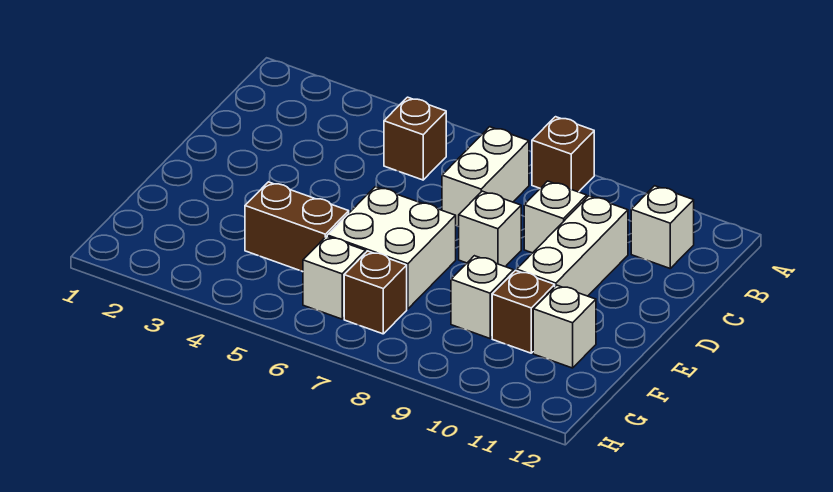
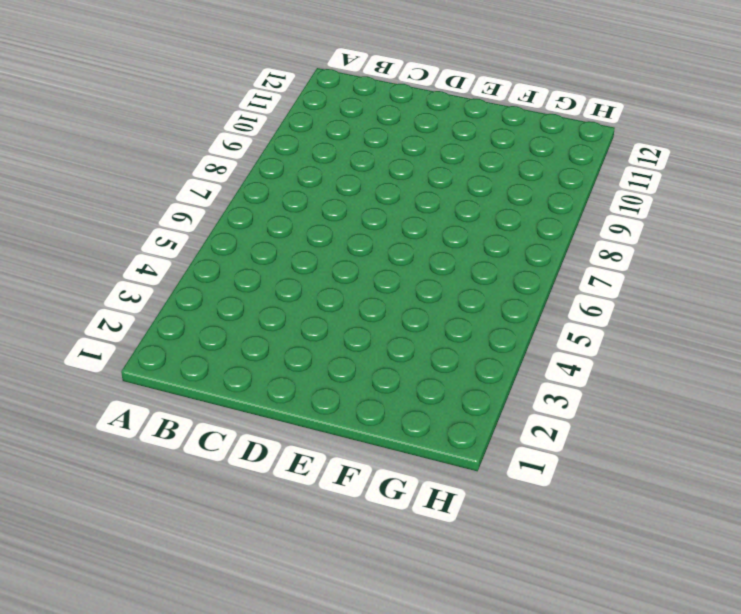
none -> brown brick A8 level 1
none -> brown brick B5 level 1
none -> white brick B7:C7 level 1

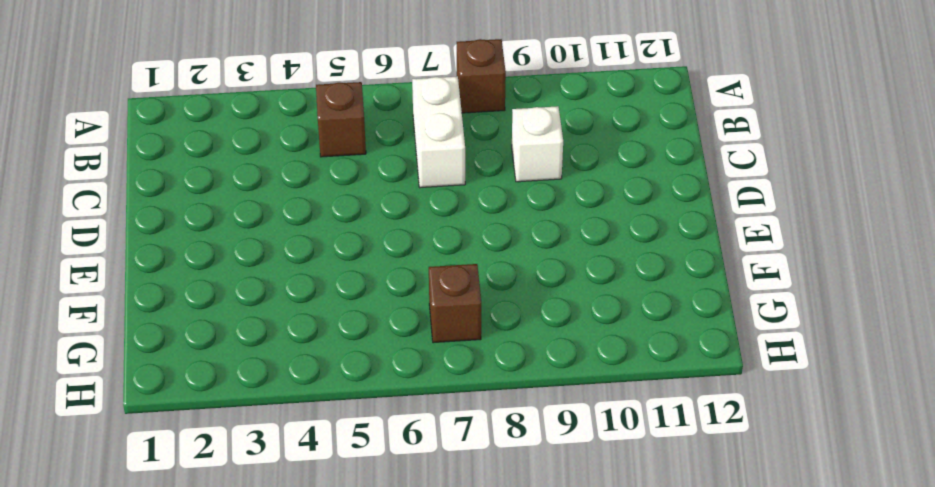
none -> white brick B11 level 1
none -> white brick C10:E10 level 1
none -> white brick D8 level 1

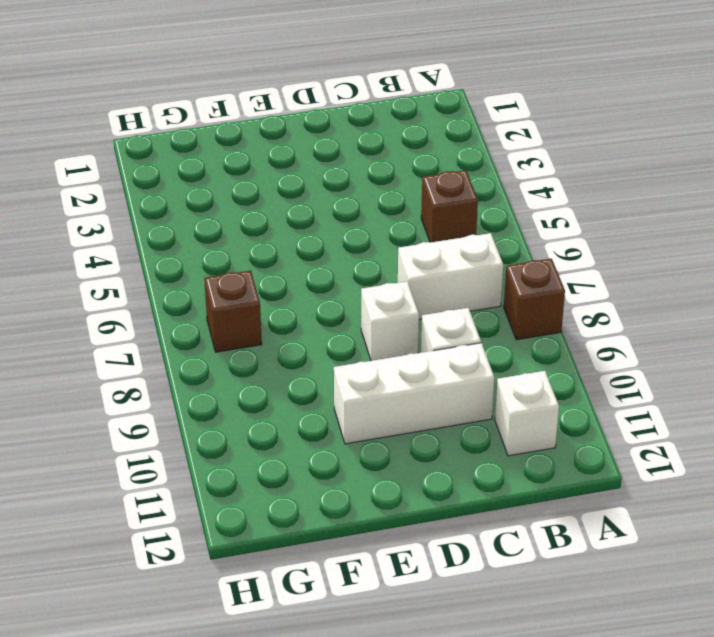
none -> white brick E6:F7 level 1
none -> brown brick F4:F5 level 1
none -> white brick F9 level 1

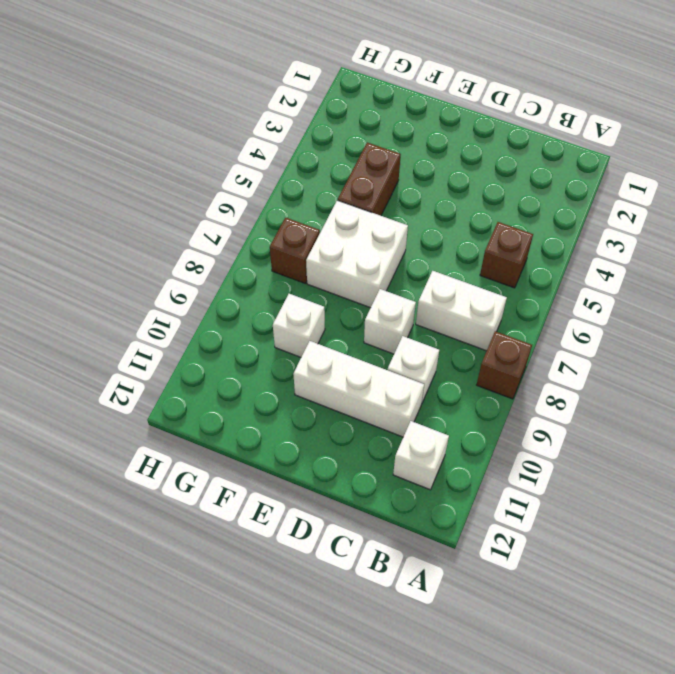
none -> brown brick F10 level 1
none -> white brick F11 level 1
none -> white brick G6 level 1

